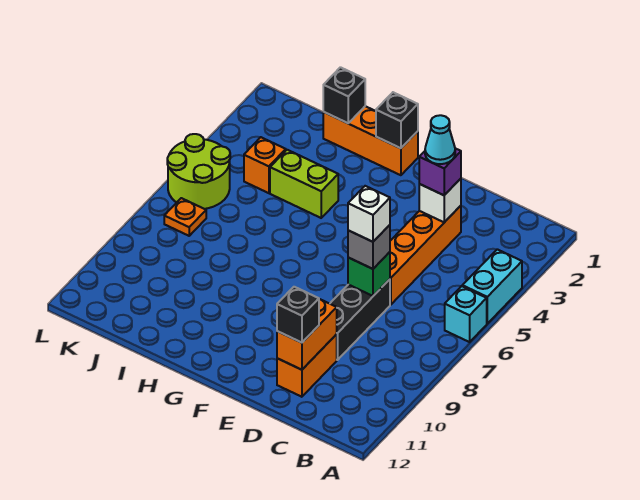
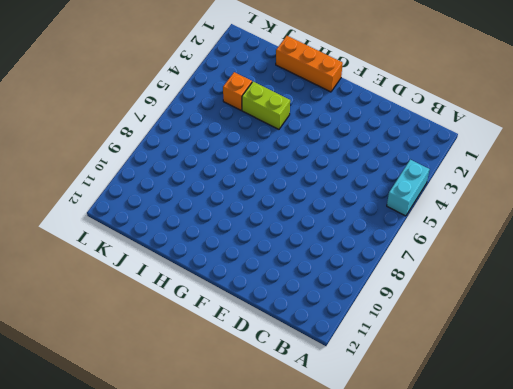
none -> cyan brick A6 level 1
none -> orange brick D3:D6 level 1
none -> black brick D7:D9 level 1

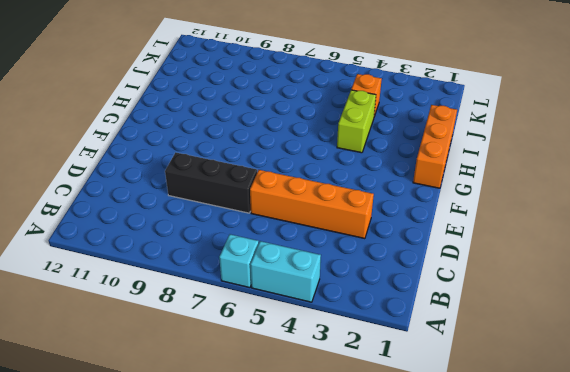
none -> orange brick D10:D11 level 1
none -> lime round brick K5:L6 level 1
none -> orange plate K7 level 1

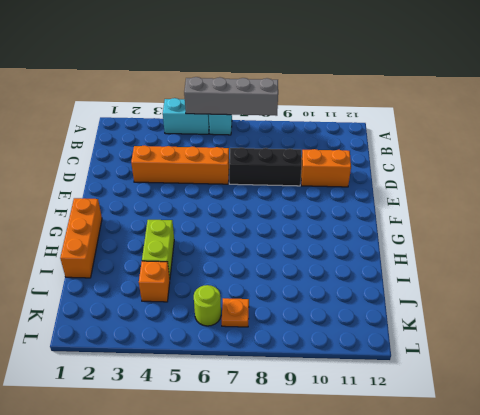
grey brick A5:A8 level 2 -> none
lime round brick K6 level 1 -> lime round brick K5:L6 level 1
none -> white brick D3 level 2
none -> green brick D7 level 2
none -> orange brick D10:D11 level 2

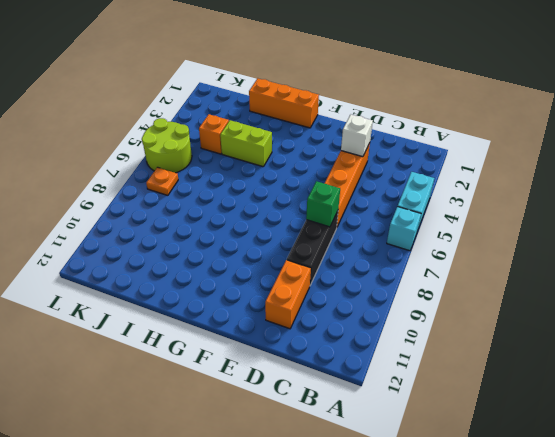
none -> orange brick D10:D11 level 2
none -> black brick G1 level 2
none -> black brick I1 level 2

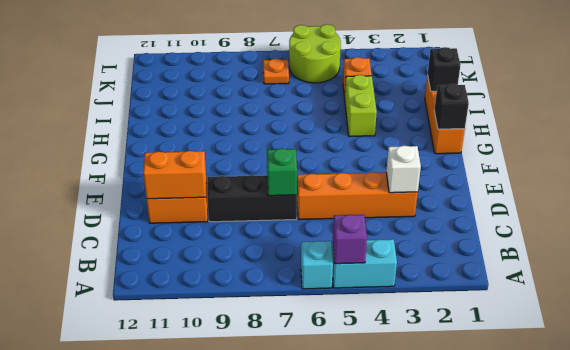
purple brick A5 level 2 -> purple brick D3 level 3
none -> grey brick D7 level 3
none -> black brick D11 level 3
none -> cyan cone D3 level 4

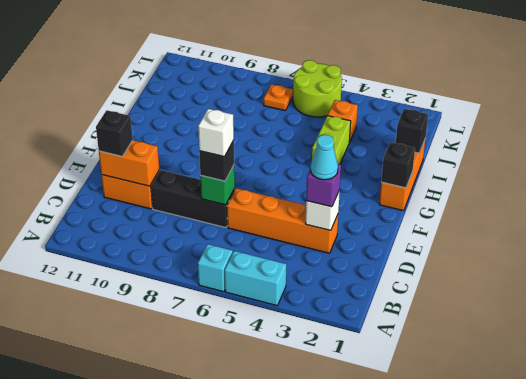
black brick D7 level 3 -> grey brick D7 level 3

